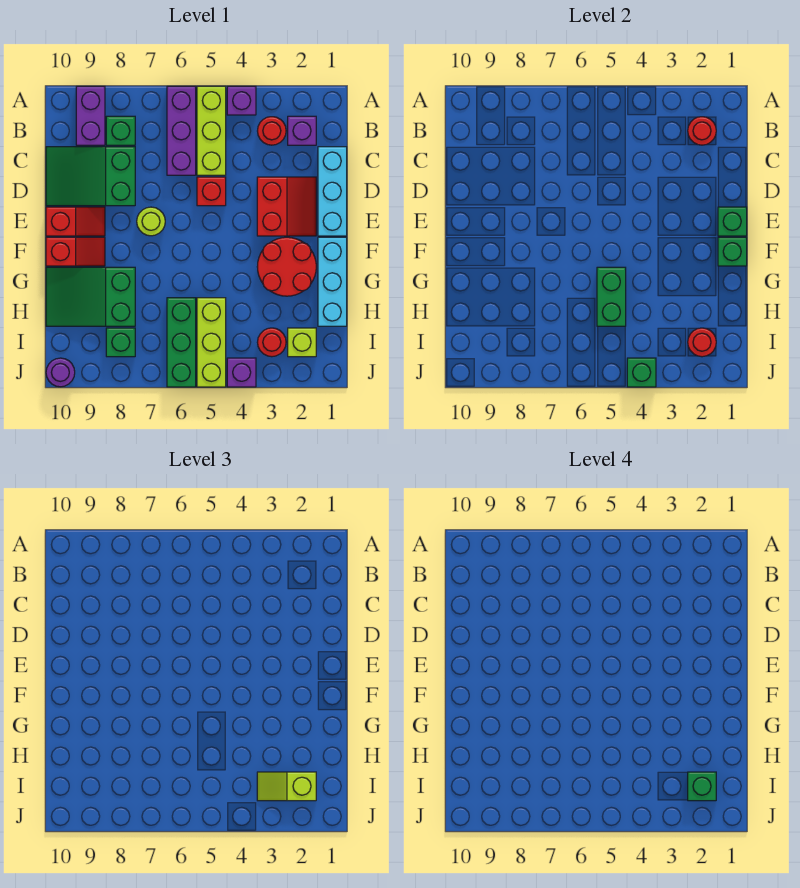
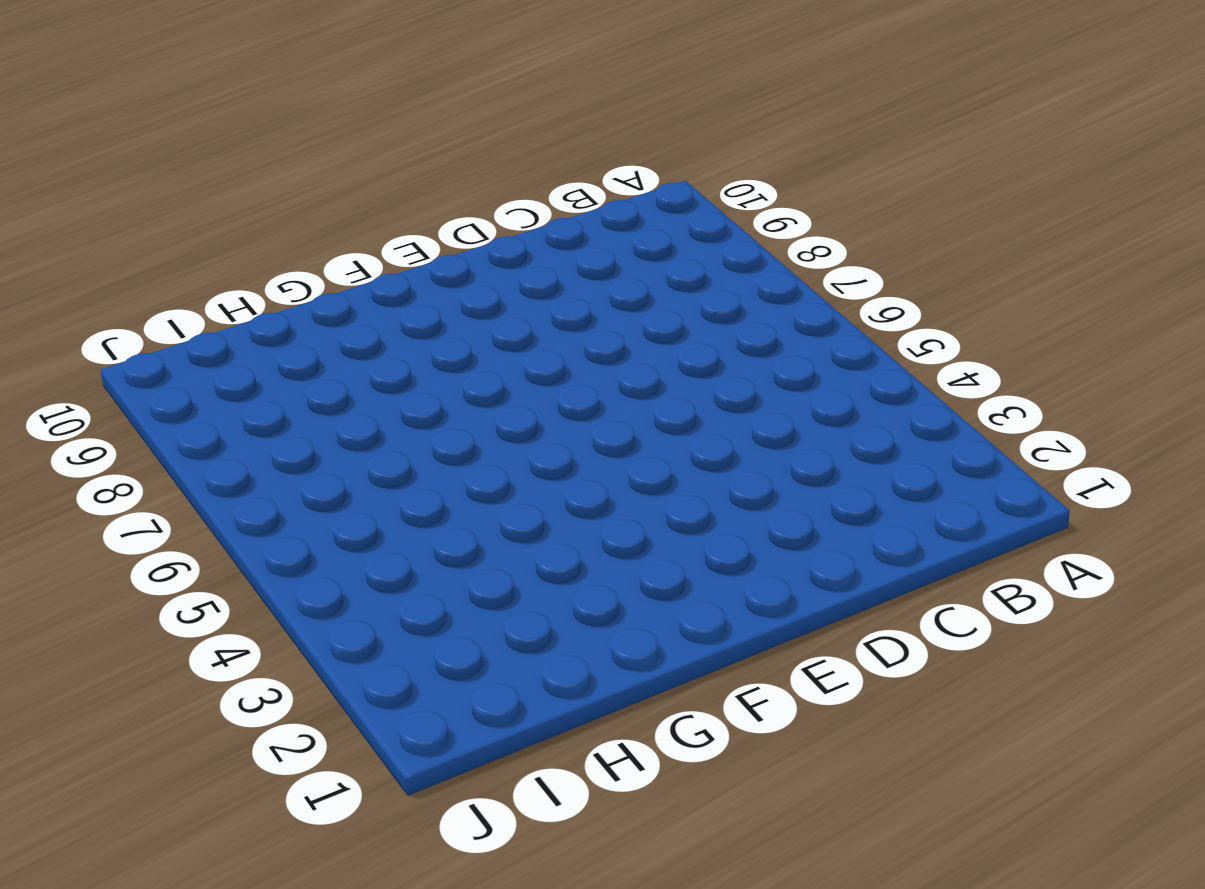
none -> purple brick A4 level 1
none -> lime brick A5:C5 level 1
none -> purple brick A6:C6 level 1
none -> purple brick A9:B9 level 1

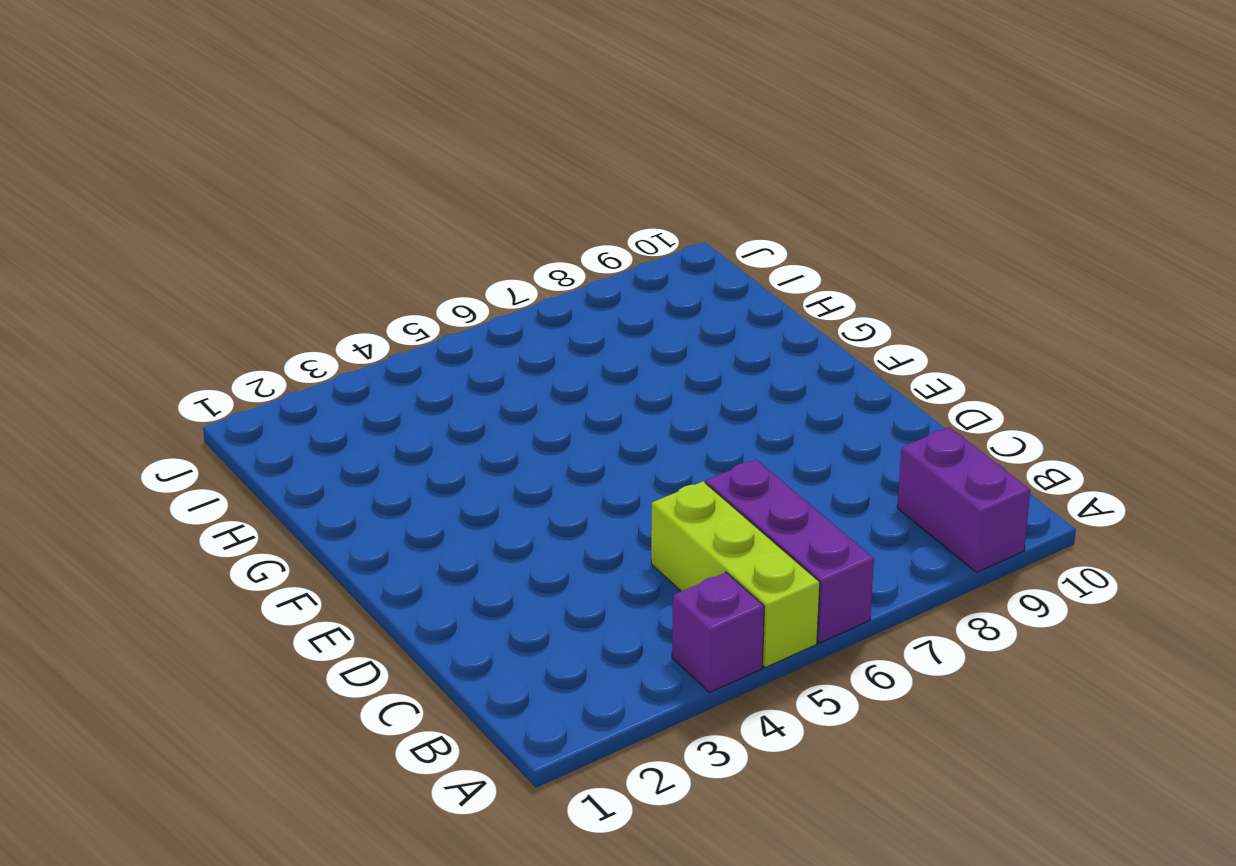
none -> purple brick B2 level 1
none -> red round brick B3 level 1
none -> green brick B8 level 1
none -> cyan brick C1:E1 level 1

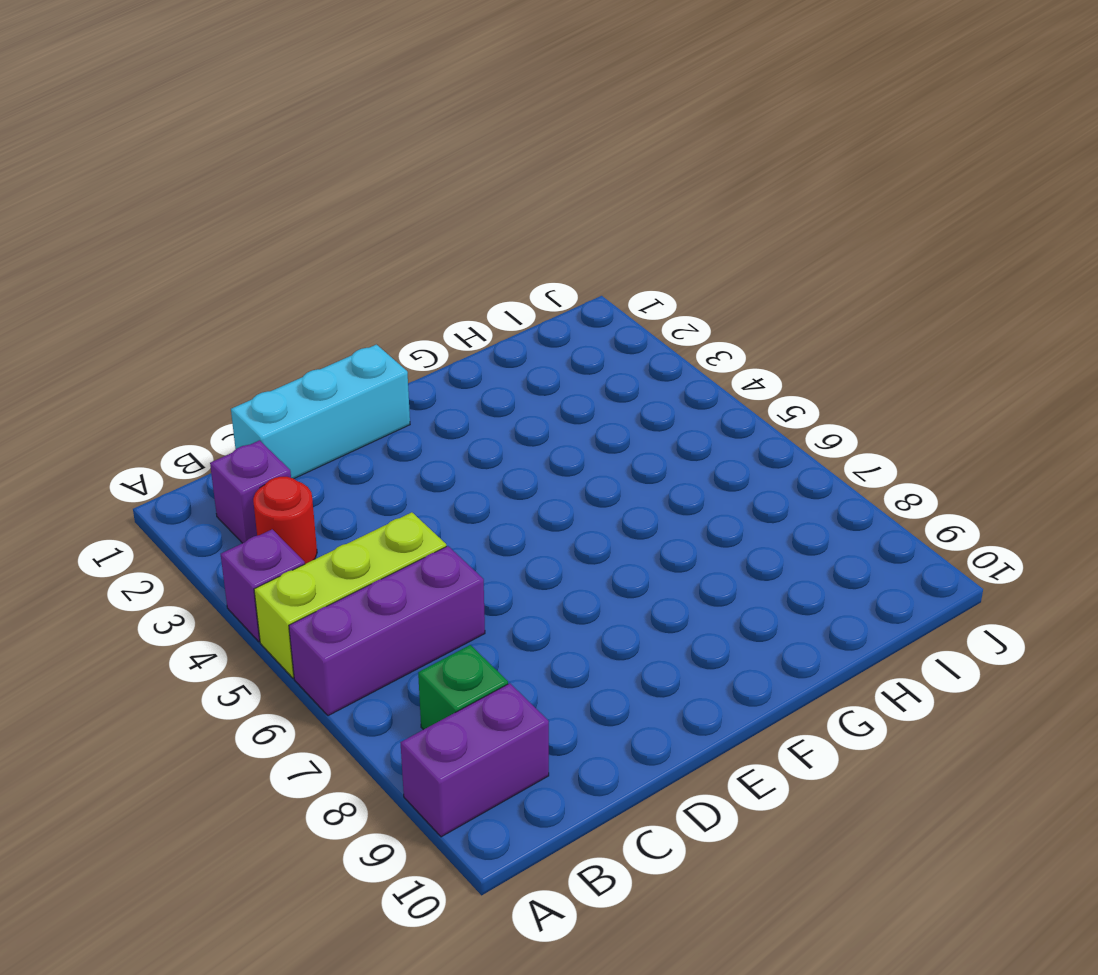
none -> green slope C8:D10 level 1 top 8
none -> red slope D2:E3 level 1 top 3
none -> red brick D5 level 1
none -> lime round brick E7 level 1

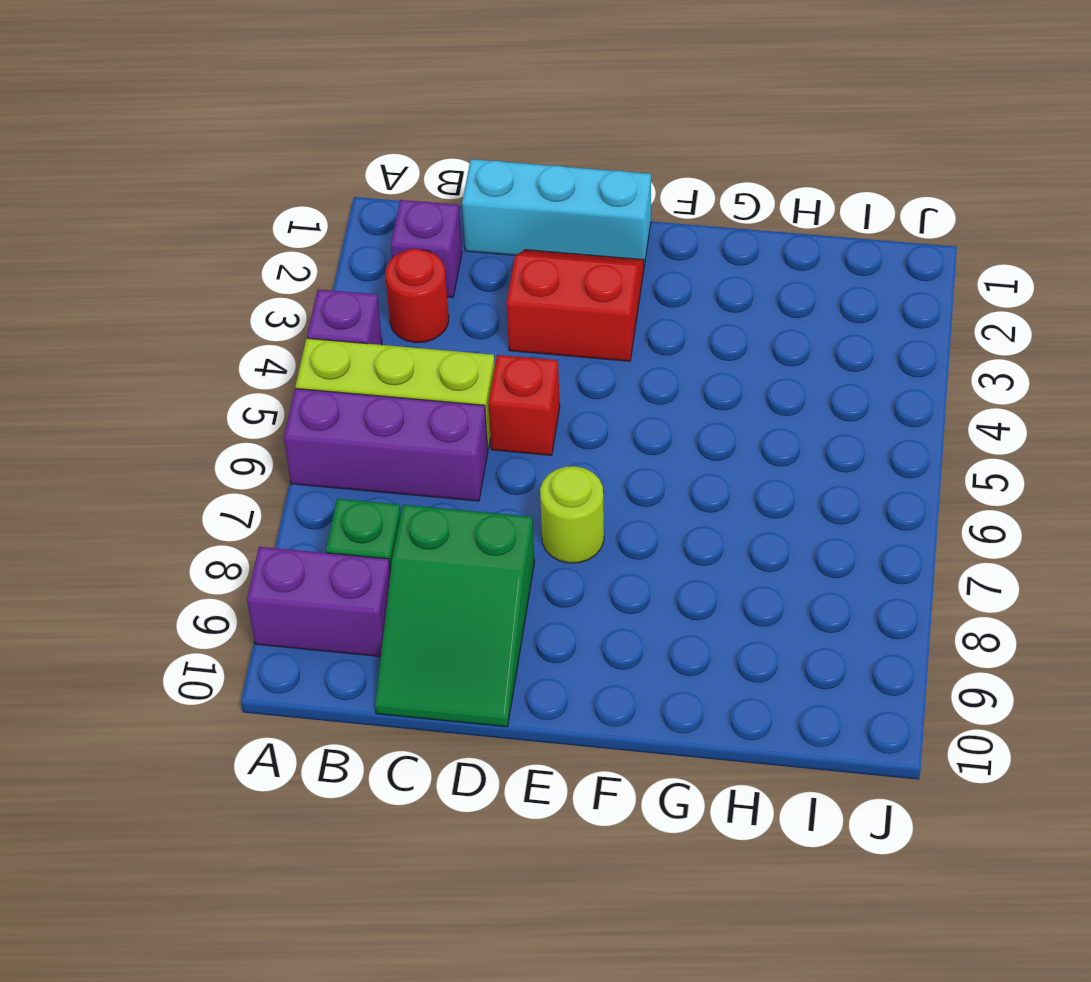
none -> red slope E9:E10 level 1 top 10
none -> cyan brick F1:H1 level 1
none -> red round brick F2:G3 level 1
none -> red slope F9:F10 level 1 top 10

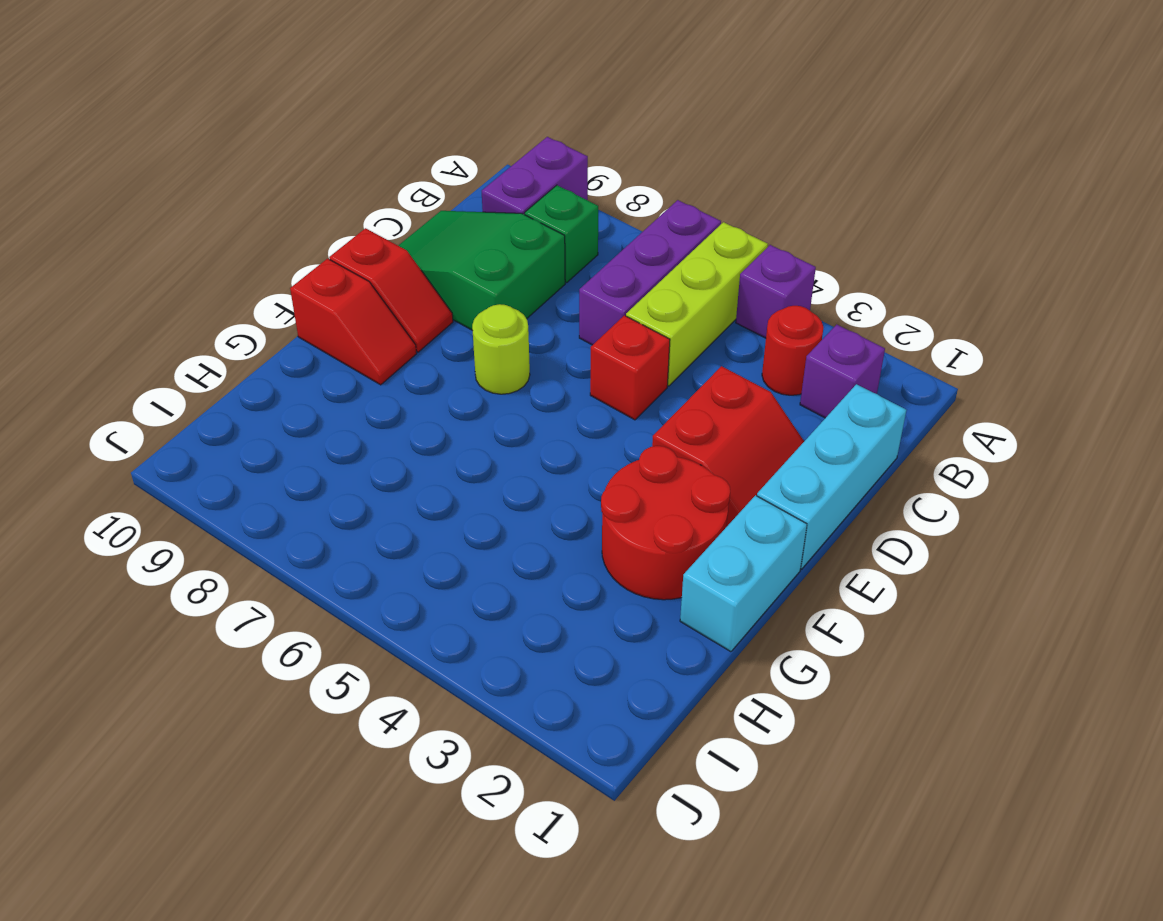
cyan brick F1:G1 level 1 -> cyan brick F1:H1 level 1
none -> green slope G8:H10 level 1 top 8
none -> lime brick H5:J5 level 1
none -> green brick H6:J6 level 1
none -> lime brick I2 level 1

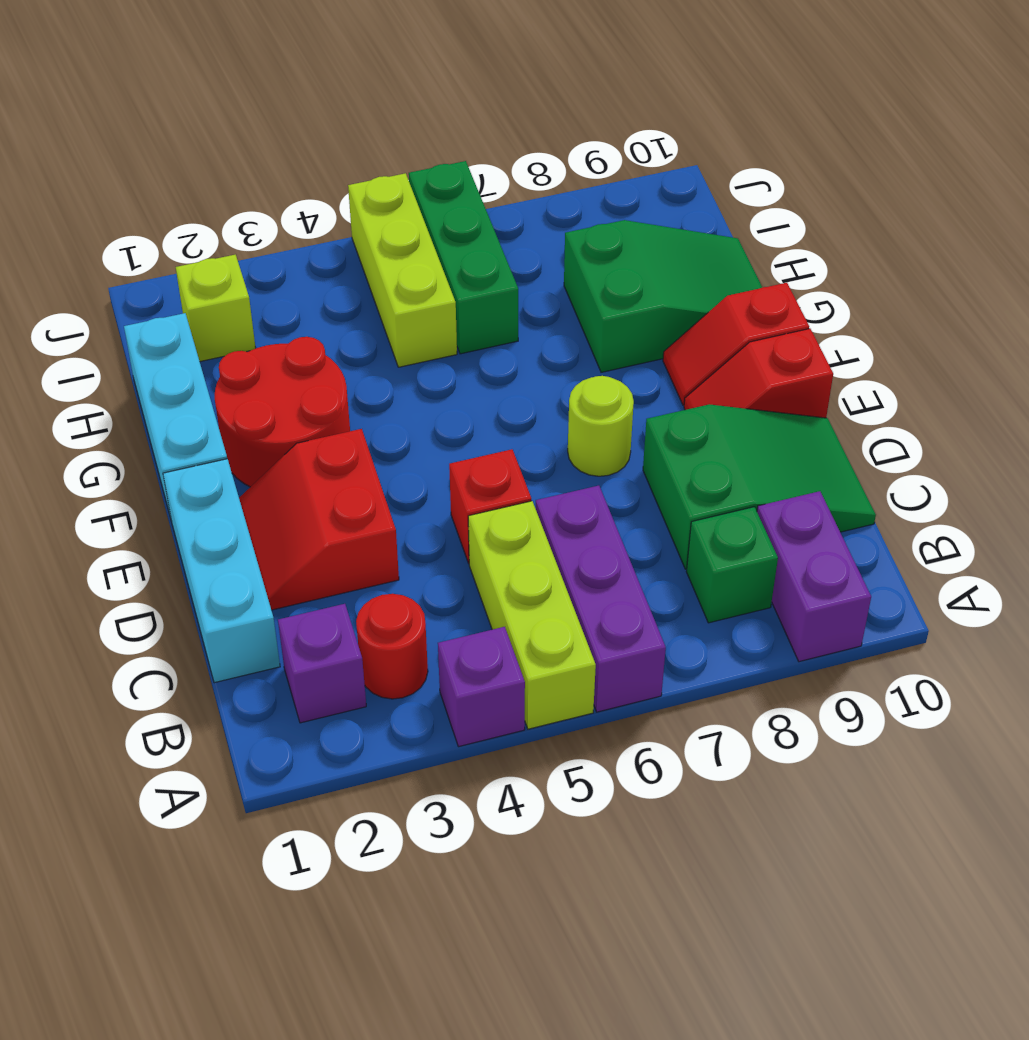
none -> red round brick I3 level 1
none -> green brick I8 level 1
none -> purple brick J4 level 1
none -> purple round brick J10 level 1

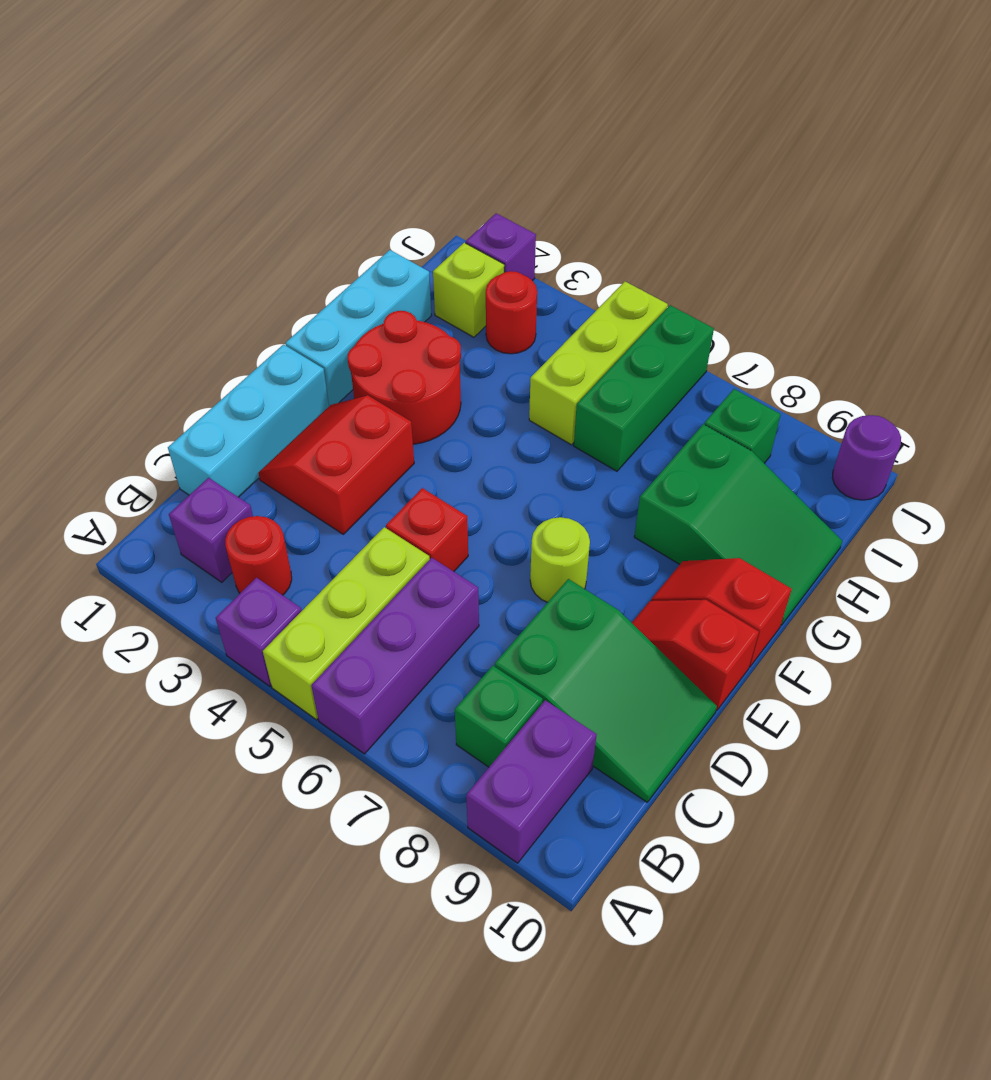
purple brick J2 level 1 -> purple brick J4 level 1
none -> red round brick B2 level 2
none -> green brick E1 level 2
none -> green brick F1 level 2
none -> green brick G5:H5 level 2

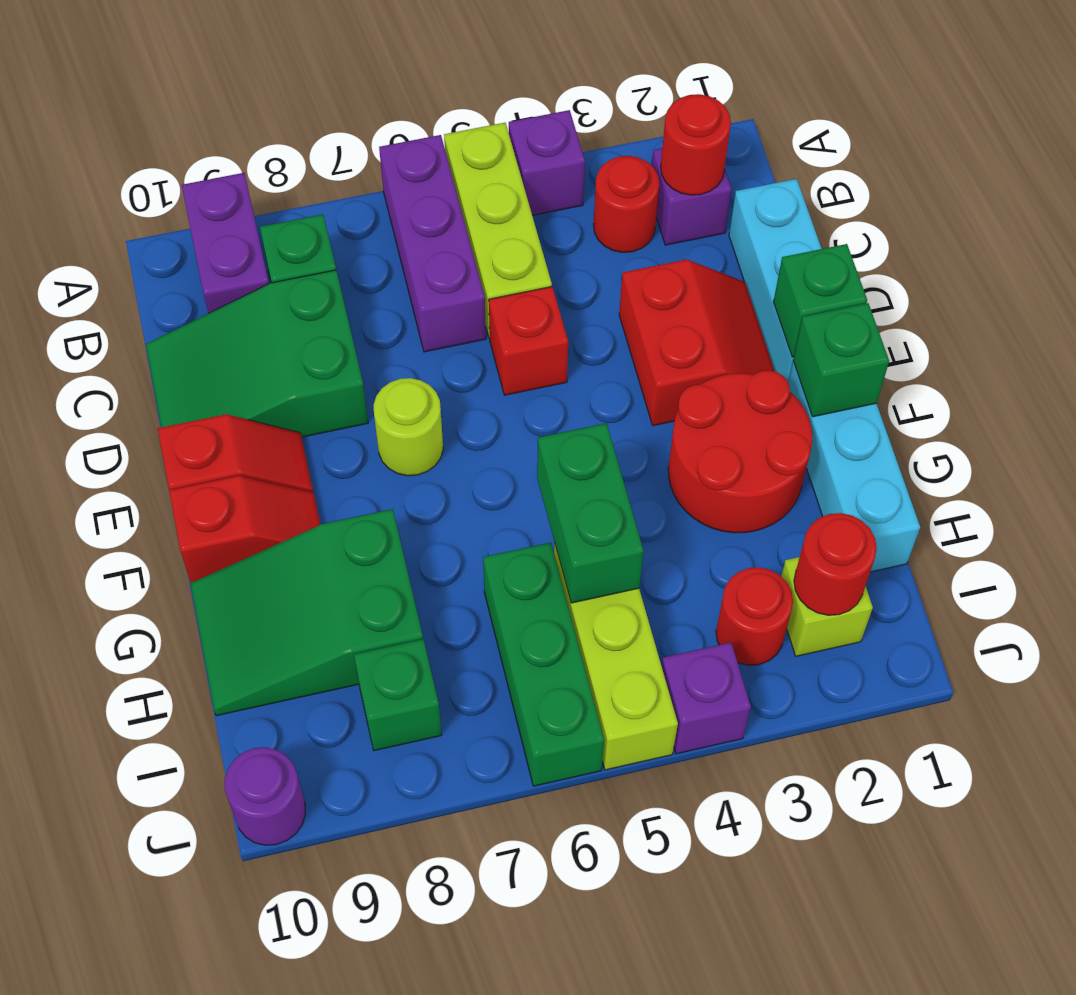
none -> green brick J4 level 2
none -> lime slope I2:I3 level 3 top 2
none -> green brick I2 level 4

